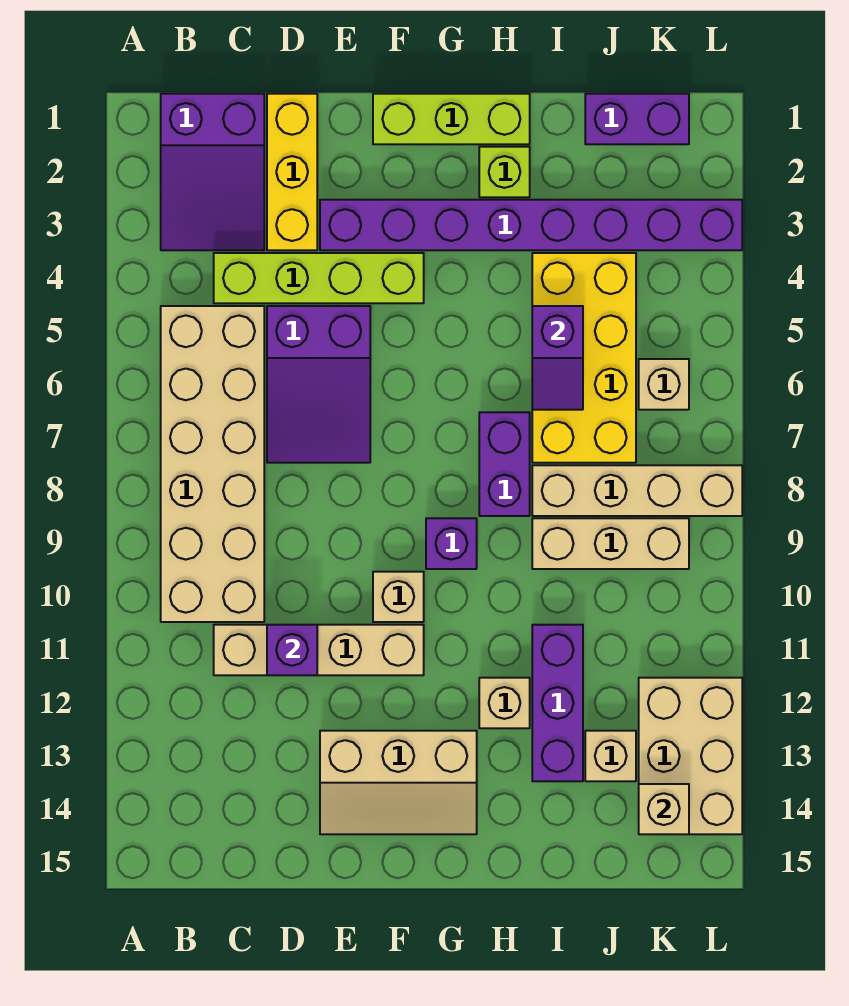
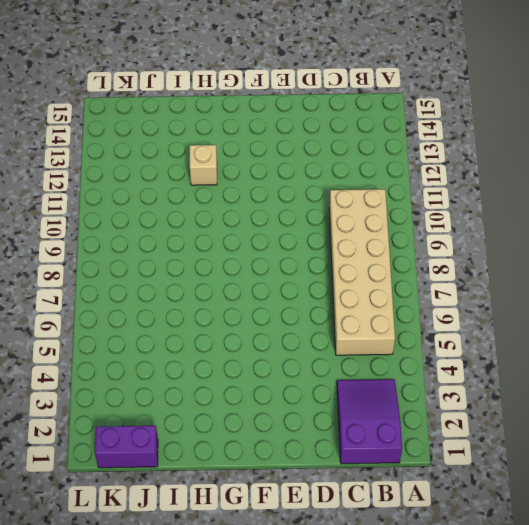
none -> lime brick C4:F4 level 1
none -> tan brick C11:F11 level 1
none -> yellow brick D1:D3 level 1

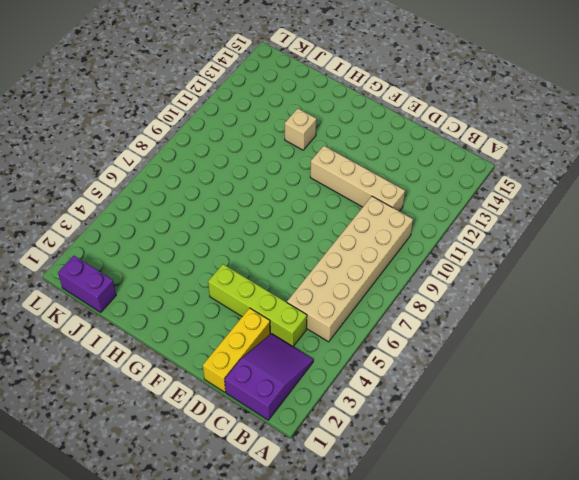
none -> purple slope D5:E7 level 1 top 5
none -> purple brick E3:L3 level 1
none -> tan slope E13:G14 level 1 top 13

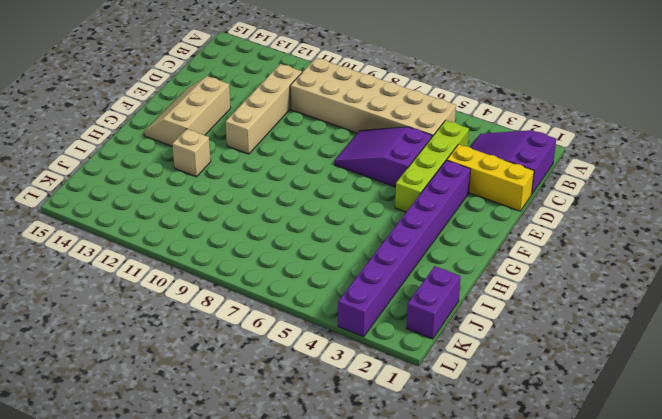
none -> lime brick F1:H1 level 1
none -> tan brick F10 level 1
none -> purple brick G9 level 1

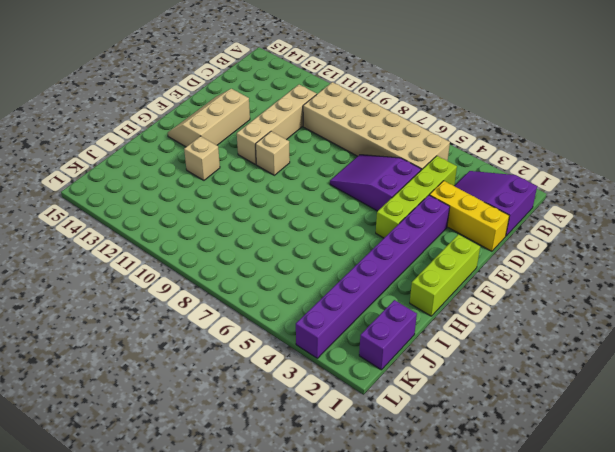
none -> purple brick G9 level 1
none -> lime brick H2 level 1
none -> purple brick H7:H8 level 1

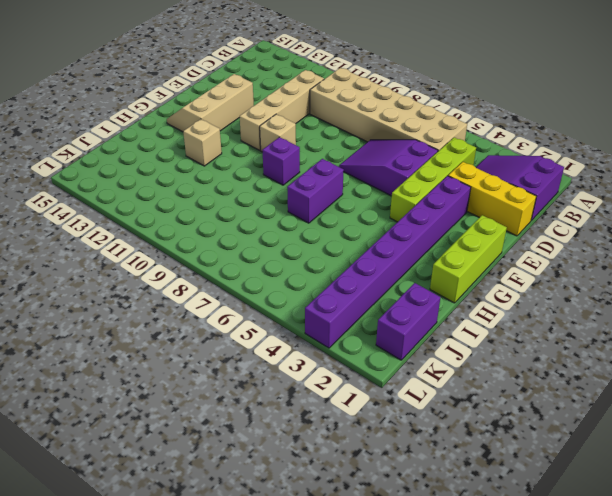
purple brick G7:H7 level 1 -> purple brick H7:H8 level 1
none -> lime brick H2 level 1
none -> yellow brick I4:J7 level 1
none -> tan brick I8:L8 level 1

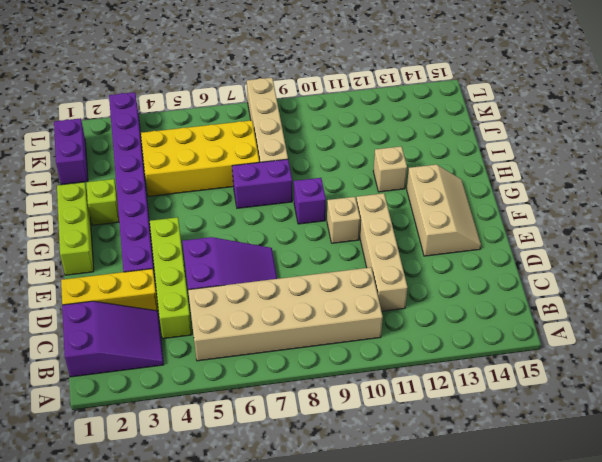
none -> tan brick I9:K9 level 1
none -> purple brick I11:I13 level 1
none -> tan brick J13 level 1

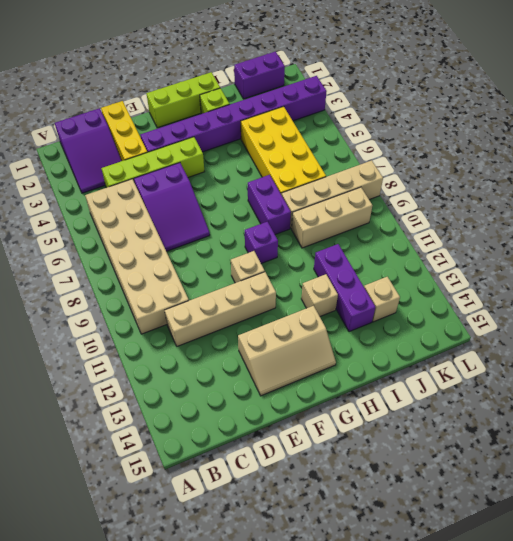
none -> tan brick K6 level 1
none -> tan brick K12:L14 level 1
none -> purple brick D11 level 2

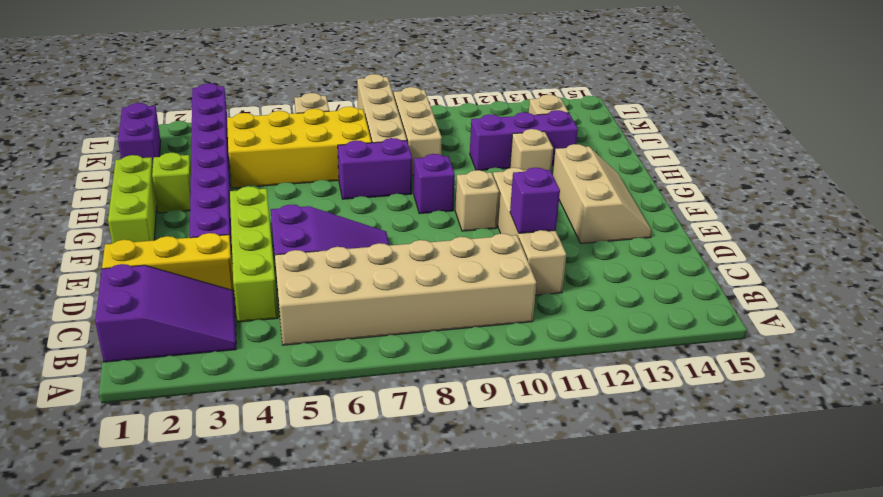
none -> tan brick K12:L14 level 1
none -> purple slope I5:I6 level 2 top 5
none -> tan brick K14 level 2

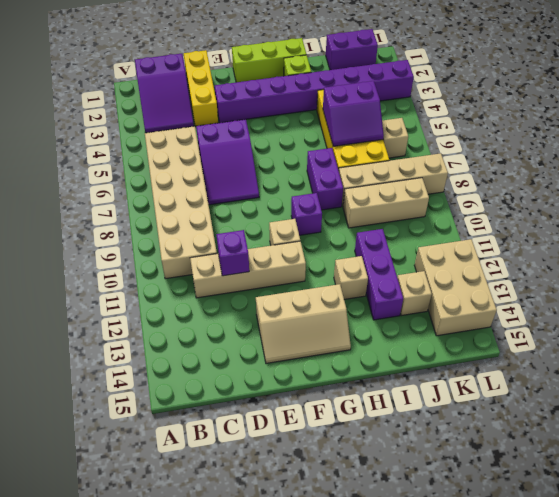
purple slope I5:J6 level 2 top 5 -> purple slope I5:I6 level 2 top 5
none -> lime brick C4:F4 level 1
none -> tan brick K14 level 2

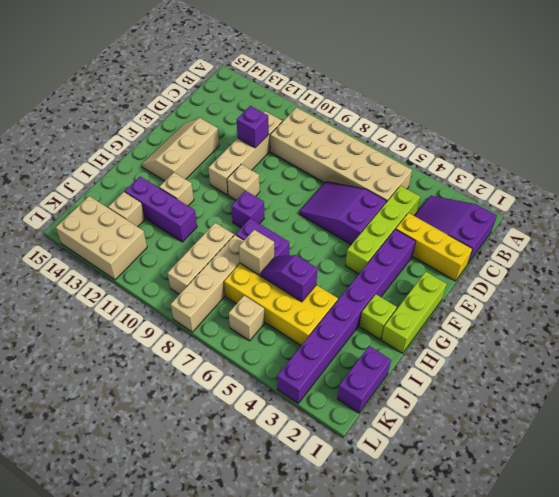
tan brick I7 level 2 -> tan brick K14 level 2

